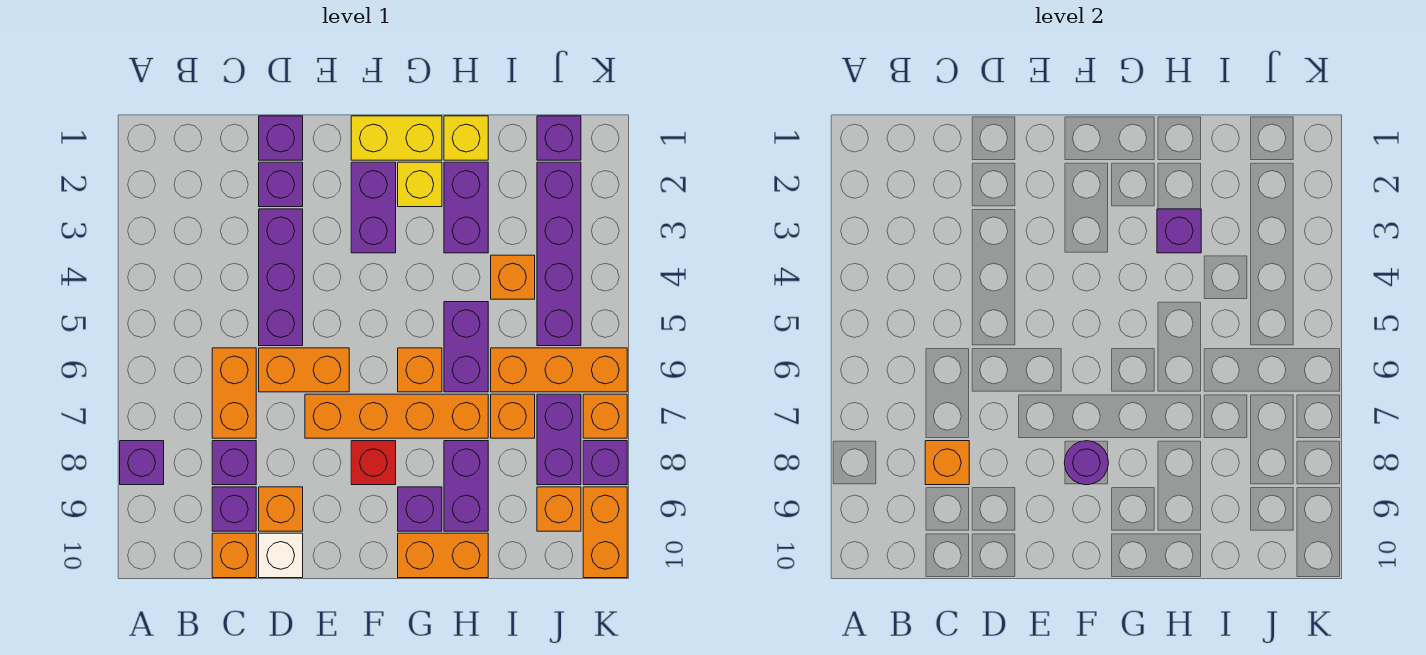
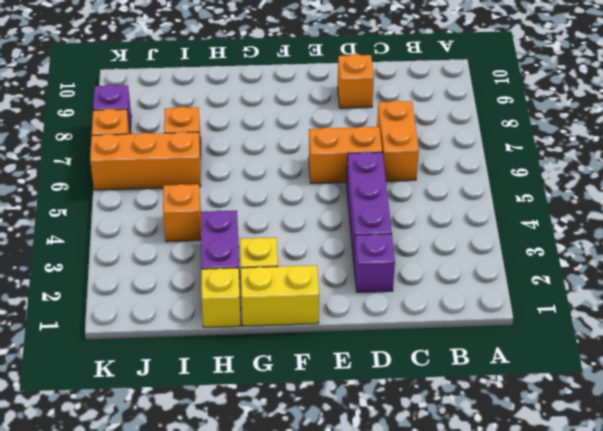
none -> purple brick A8 level 1
none -> purple brick C8 level 1
none -> purple brick C9 level 1
none -> orange brick C10 level 1

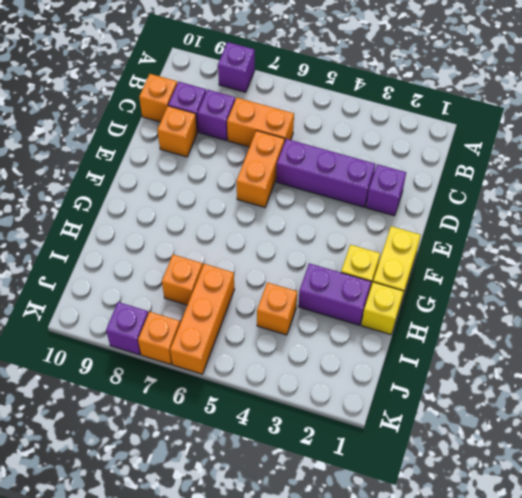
none -> purple brick D1 level 1
none -> white brick D10 level 1
none -> orange brick E7:H7 level 1
none -> purple brick F2:F3 level 1

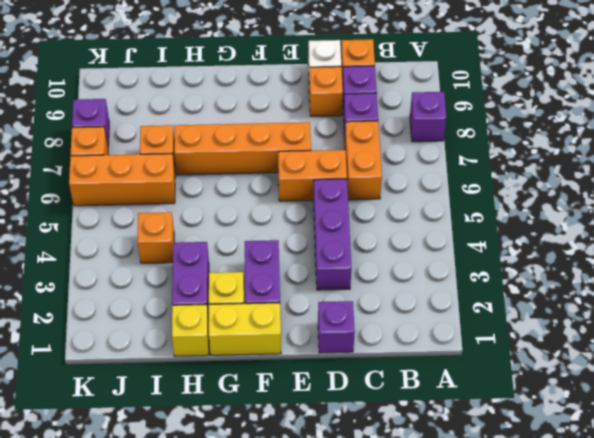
none -> purple brick D2 level 1
none -> red brick F8 level 1
none -> orange brick G6 level 1
none -> purple brick G9 level 1

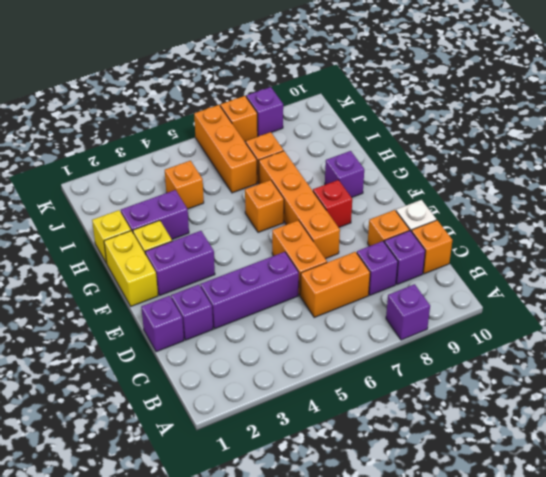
none -> orange brick G10:H10 level 1
none -> purple brick H5:H6 level 1
none -> purple brick H8:H9 level 1
none -> purple brick J1 level 1

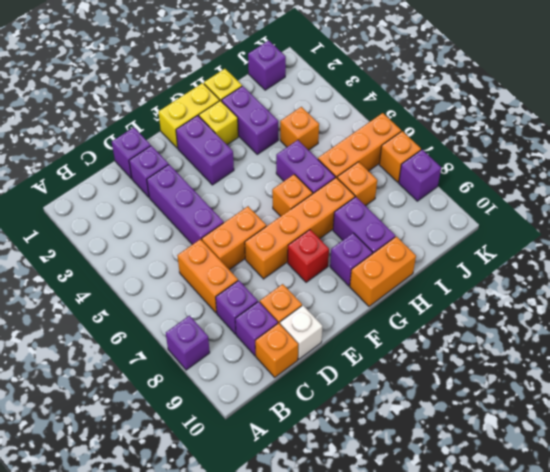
none -> purple brick J2:J5 level 1
none -> purple brick J7:J8 level 1
none -> orange brick J9 level 1
none -> orange brick K9:K10 level 1

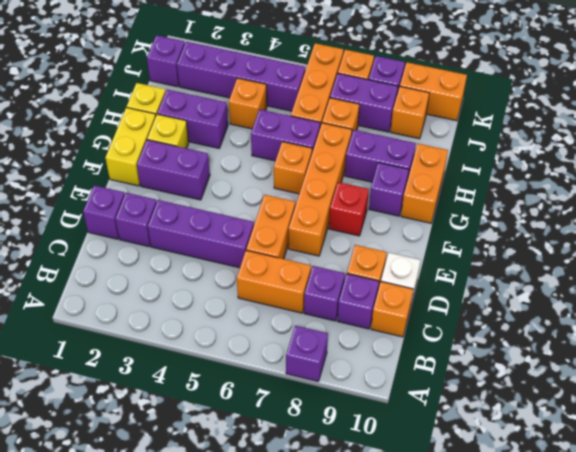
none -> orange brick C8 level 2
none -> purple round brick F8 level 2
none -> purple brick H3 level 2

